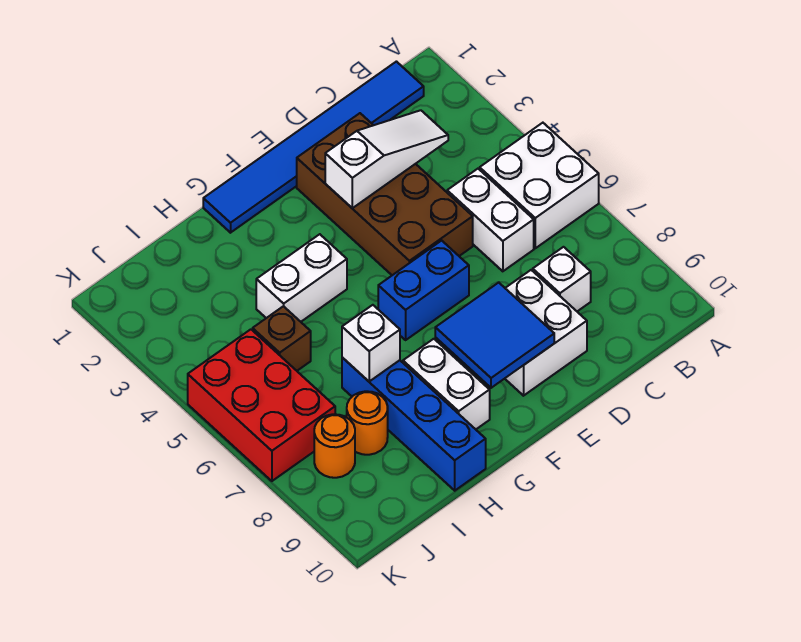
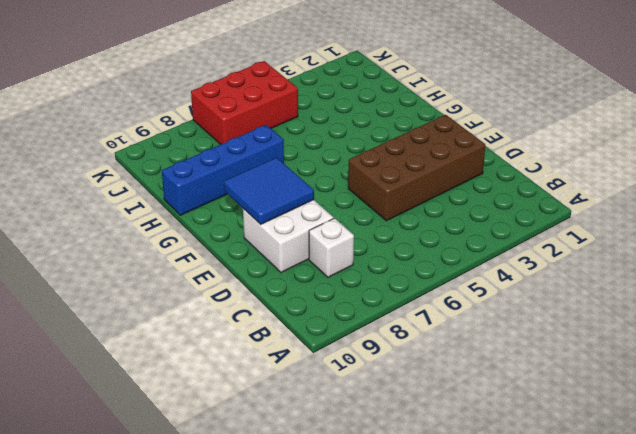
none -> white brick A5:B6 level 1
none -> blue tile B1:G1 level 1
none -> white brick C5:C6 level 1

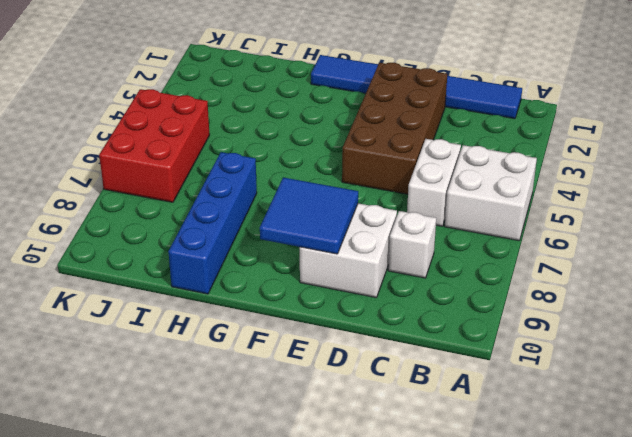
none -> blue brick E6:F6 level 1
none -> white brick G4:H4 level 1
none -> white brick G8:G9 level 1

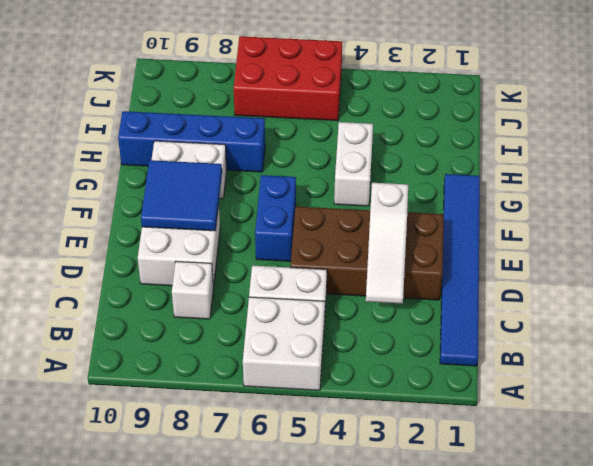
none -> brown brick I5 level 1
none -> orange round brick I8 level 1
none -> orange round brick J8 level 1

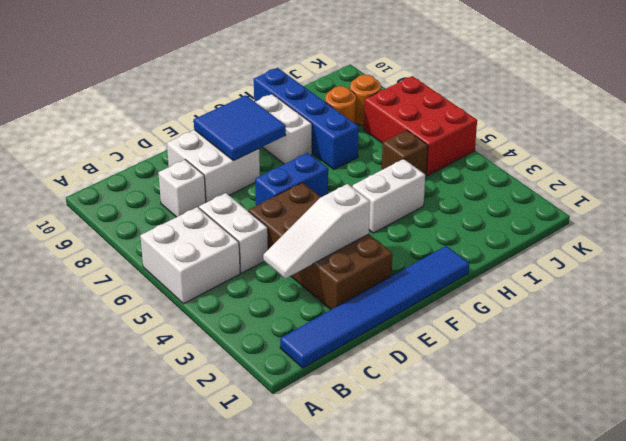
none -> white brick H7 level 2

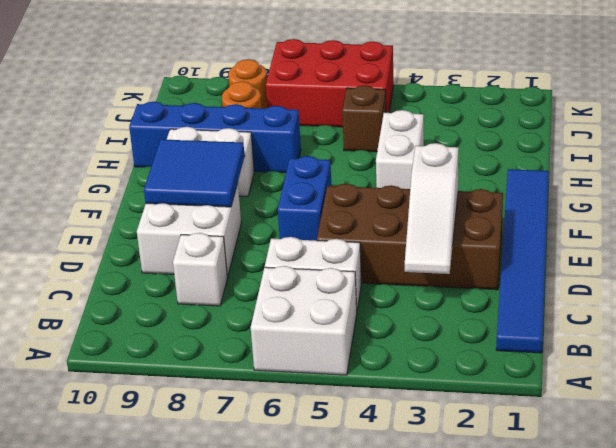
none -> white brick H7 level 2

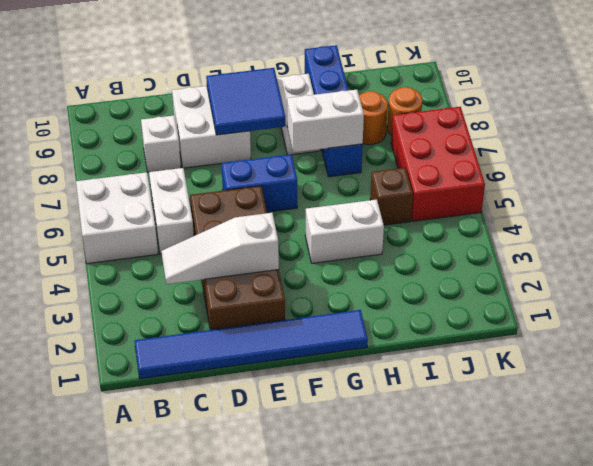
white brick G7:H7 level 2 -> white brick H7 level 2

